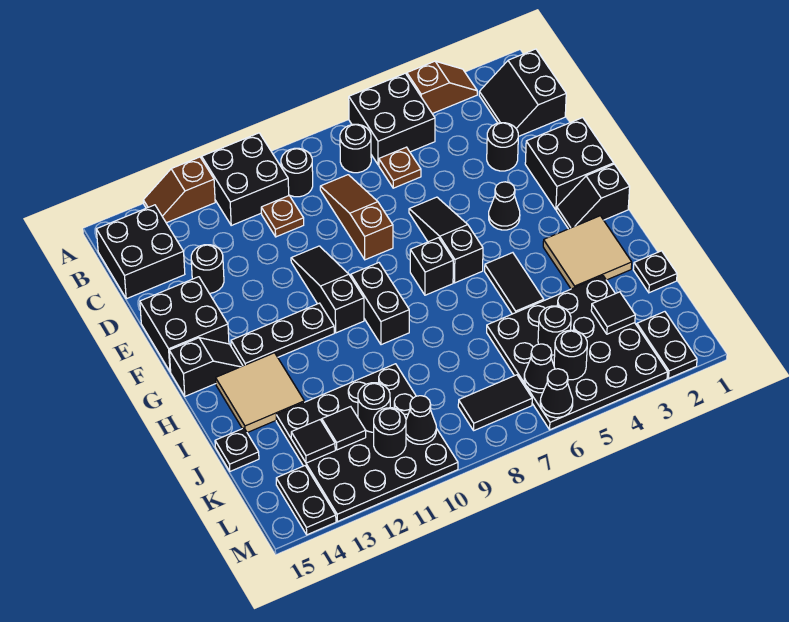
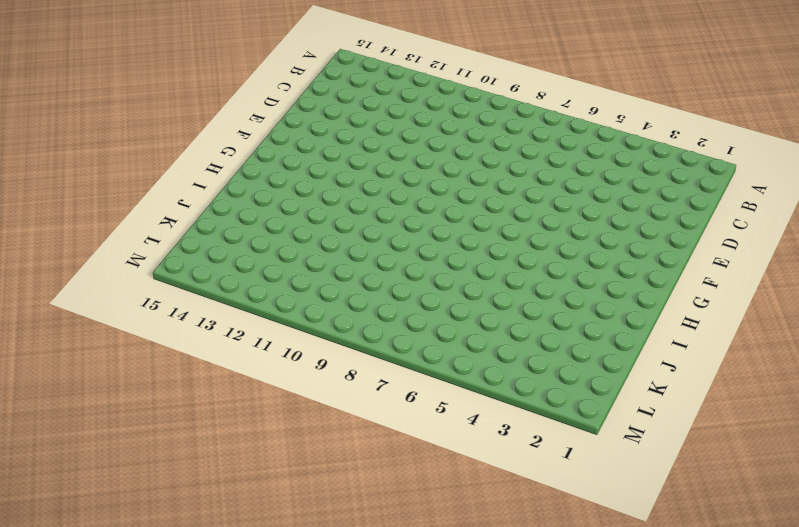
none -> brown slope A3:A4 level 1 top 4
none -> black brick A5:B6 level 1
none -> black brick A10:B11 level 1
none -> brown slope A12:A13 level 1 top 12

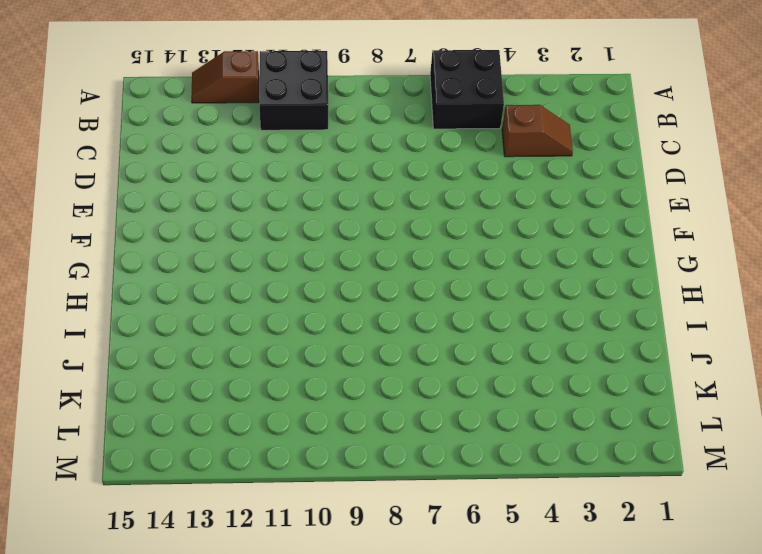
brown slope C3:C4 level 1 top 4 -> brown slope A3:A4 level 1 top 4
none -> black slope B1:C2 level 1 top 1
none -> black round brick B7 level 1
none -> black round brick B9 level 1
none -> black brick B14:C15 level 1

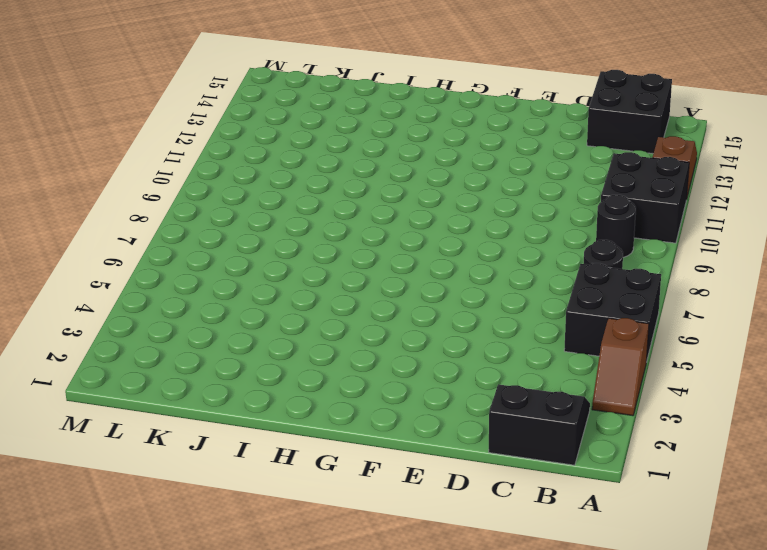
none -> brown plate C6 level 1
none -> brown slope C8:E8 level 1 top E
none -> brown plate C10 level 1
none -> black round brick D3 level 1

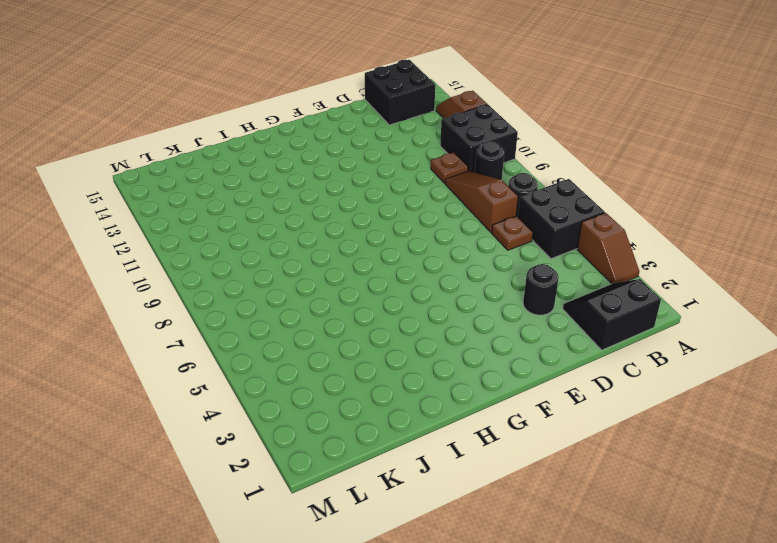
brown slope C7:C9 level 1 top 7 -> brown slope C8:E8 level 1 top E
none -> black round brick D13 level 1
none -> black brick E1:F2 level 1
none -> black slope E6:G6 level 1 top G
none -> black slope E10:G10 level 1 top G

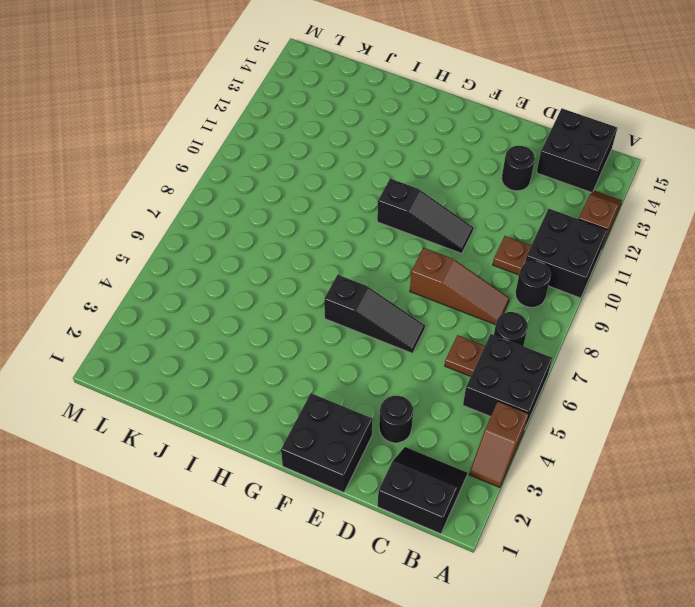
none -> black brick E14:F15 level 1
none -> black cone F4 level 1
none -> black slope G1:G2 level 1 top 1
none -> black brick G7 level 1

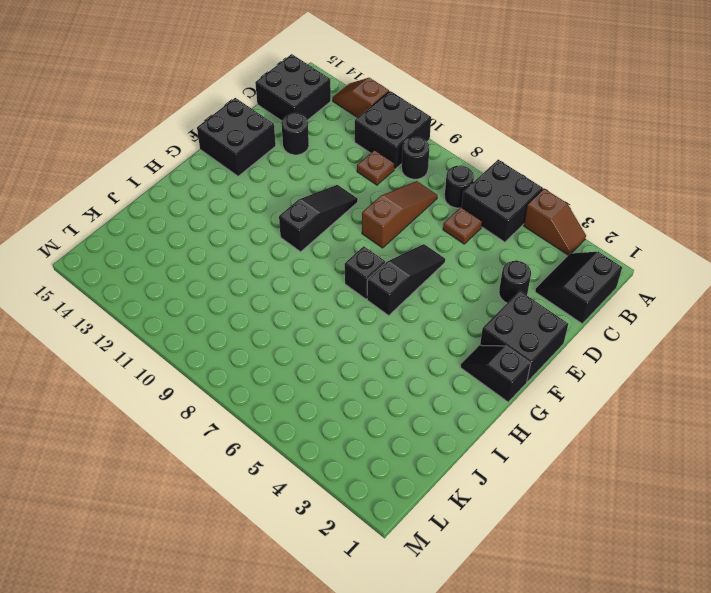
none -> black cone F4 level 1
none -> black brick G9:H9 level 1
none -> black plate G11:G13 level 1
none -> black slope G14:G15 level 1 top 15

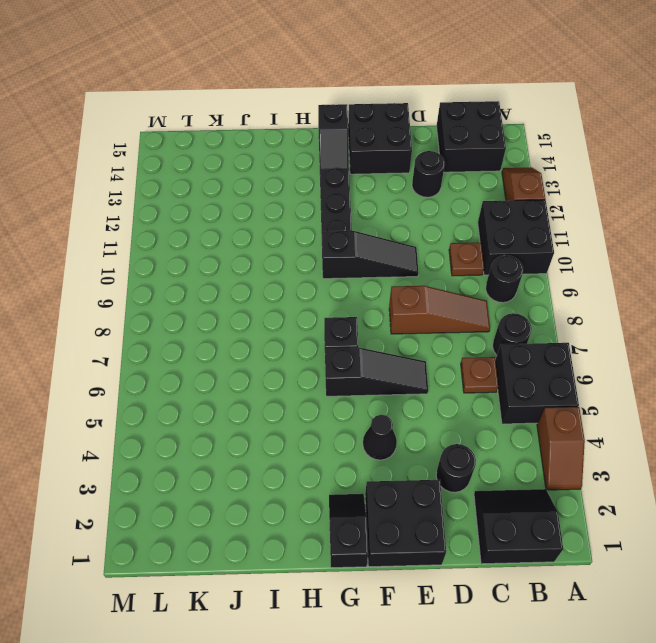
none -> black brick G9:H9 level 1
none -> tan tile H2:I3 level 1
none -> black tile H5:I5 level 1
none -> tan tile H13:I14 level 1

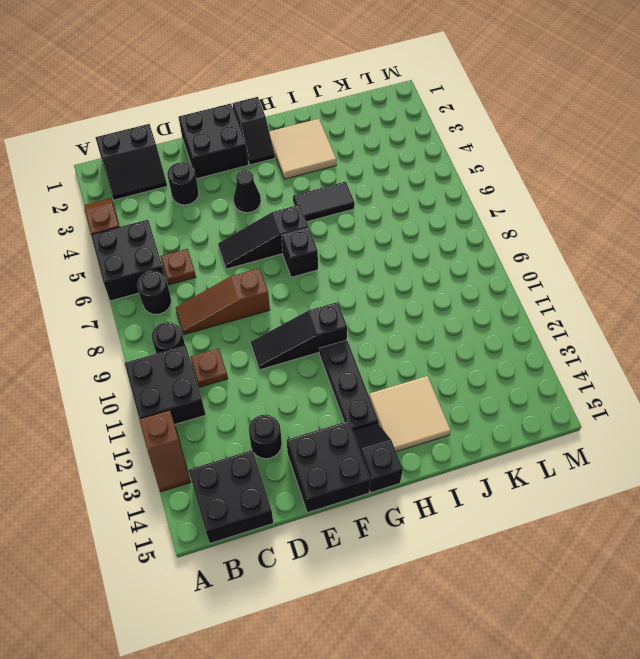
none -> black brick G9:H9 level 1
none -> black plate J1 level 1
none -> black plate J3:M6 level 1
none -> black plate J10:M13 level 1

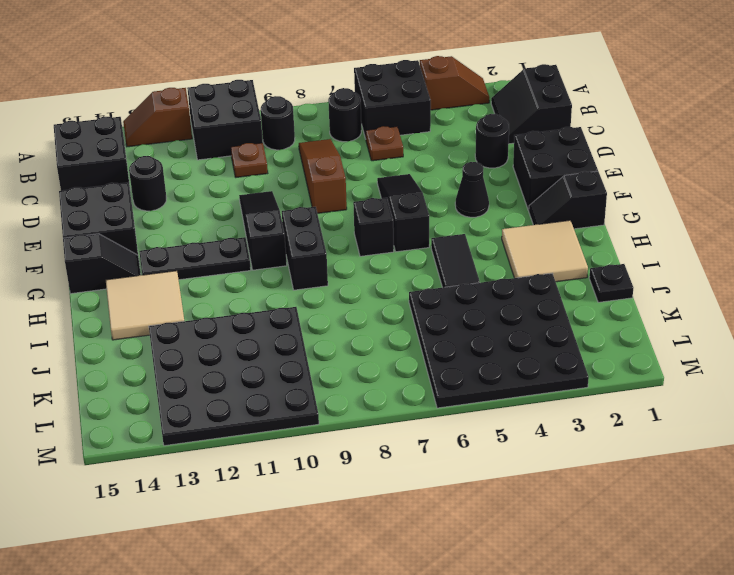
none -> black plate J15 level 1
none -> black plate L2:M2 level 1
none -> black tile L7:L8 level 1
none -> black plate L14:M14 level 1

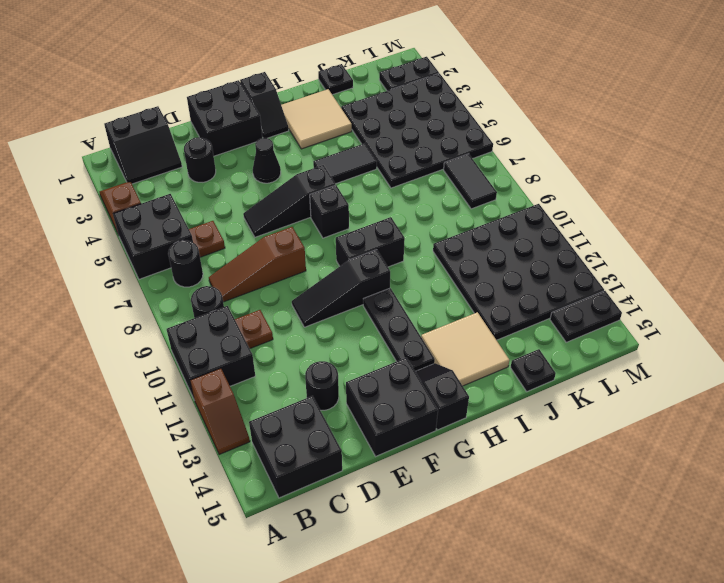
none -> black tile K3 level 2
none -> black round brick K5 level 2
none -> black round brick K11 level 2
none -> black tile K12 level 2

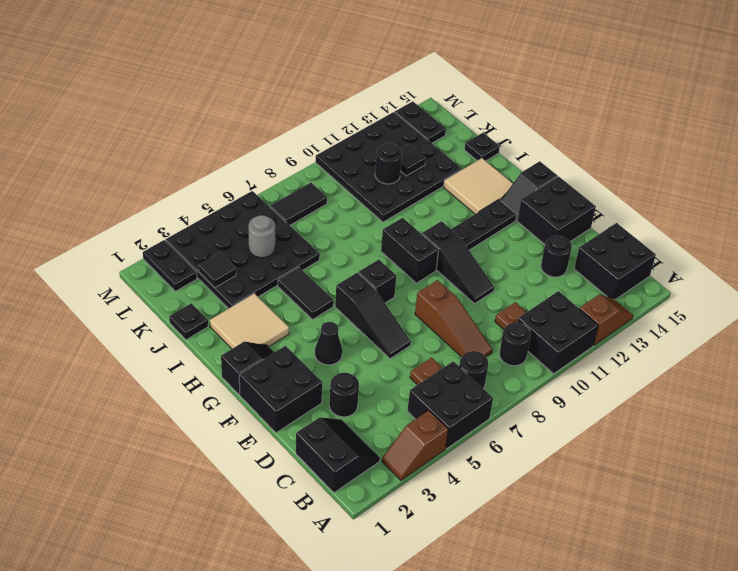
grey round brick K5 level 2 -> black round brick K5 level 2
none -> black tile K13 level 2
none -> black round brick L5 level 2
none -> black cone L6 level 2
none -> black cone L10 level 2

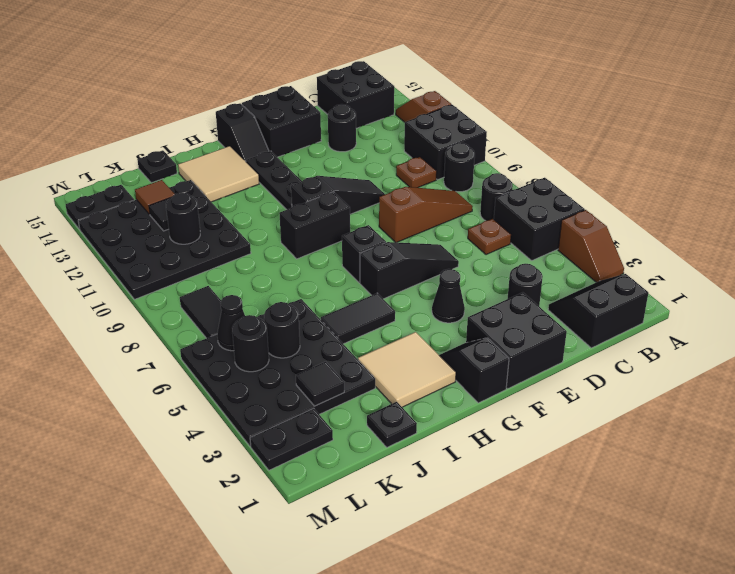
brown tile K13 level 2 -> black tile K13 level 2
none -> black cone L10 level 2
none -> black round brick L11 level 2
none -> black cone M6 level 2

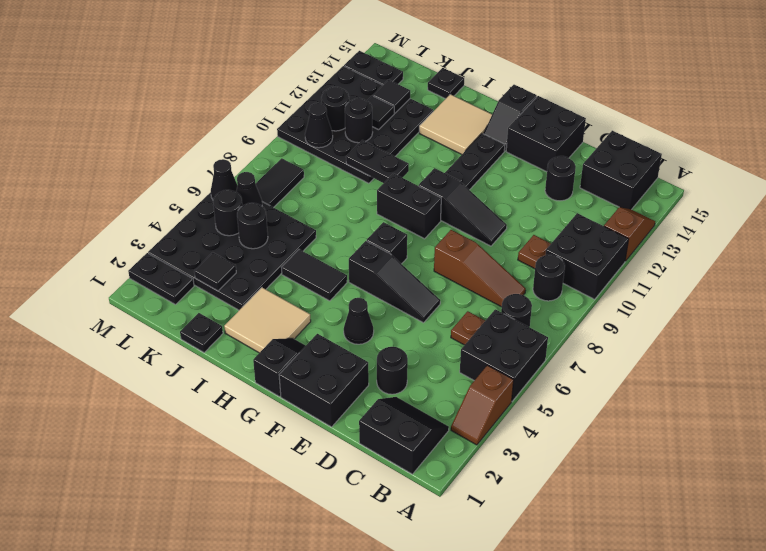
black plate I10:J10 level 2 -> none

